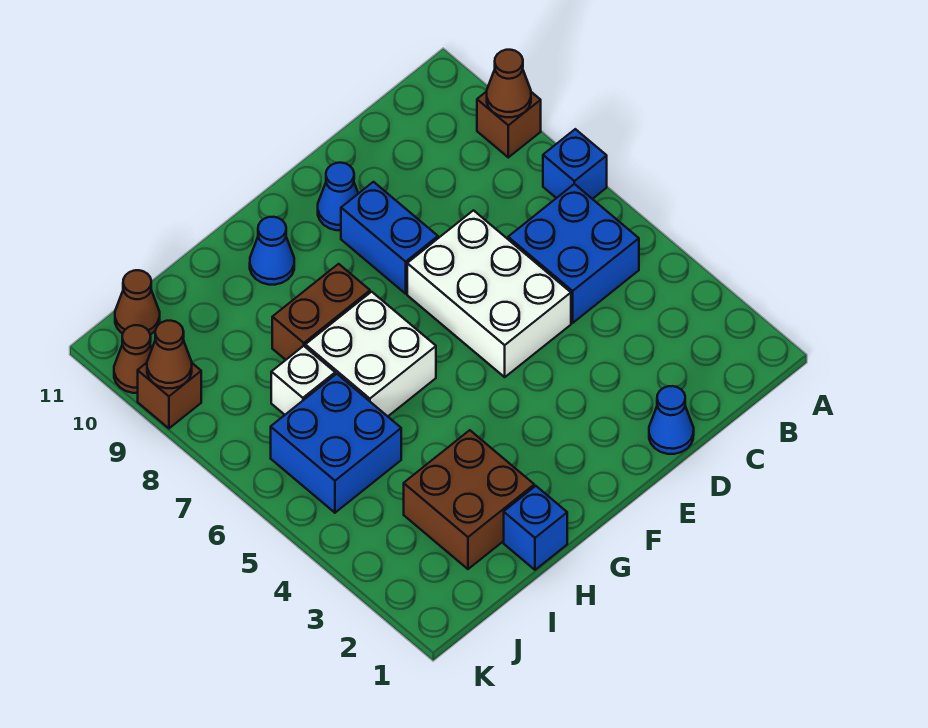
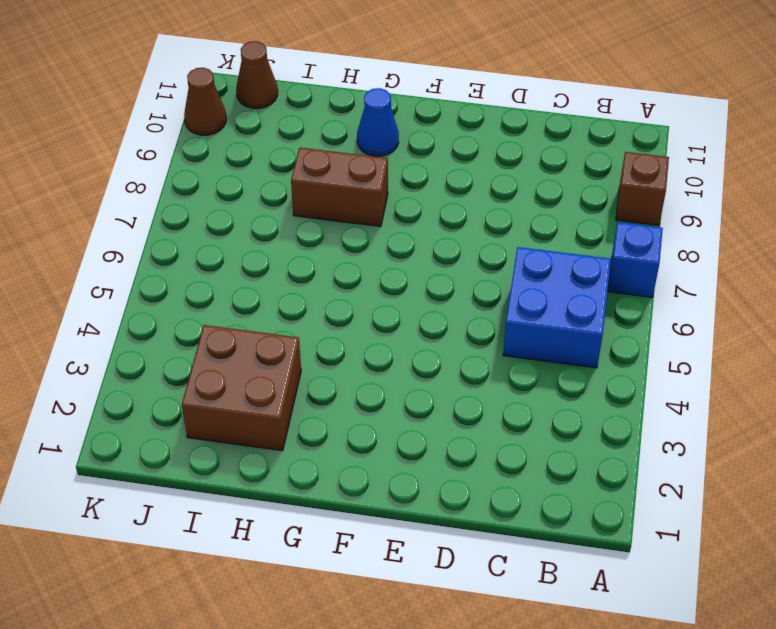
none -> blue cone D1 level 1
none -> white brick D5:E7 level 1
none -> blue brick E8:E9 level 1

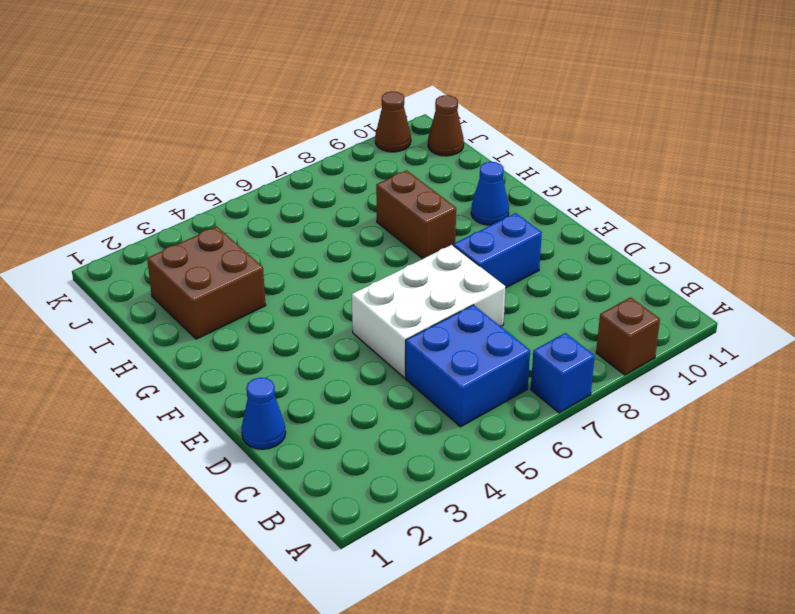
none -> blue cone E10 level 1
none -> white brick G6:H7 level 1
none -> blue brick H1 level 1

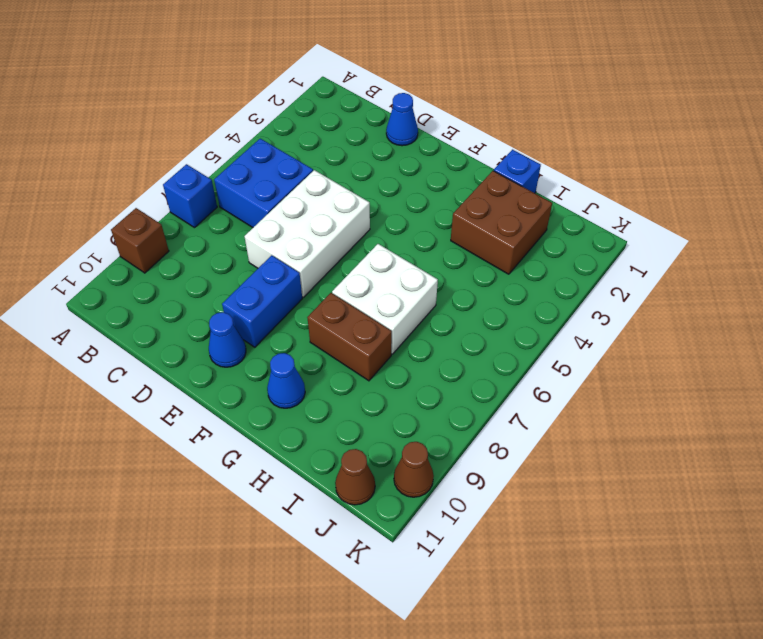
none -> blue brick I5:J6 level 1
none -> white brick I7 level 1
none -> brown brick K9 level 1

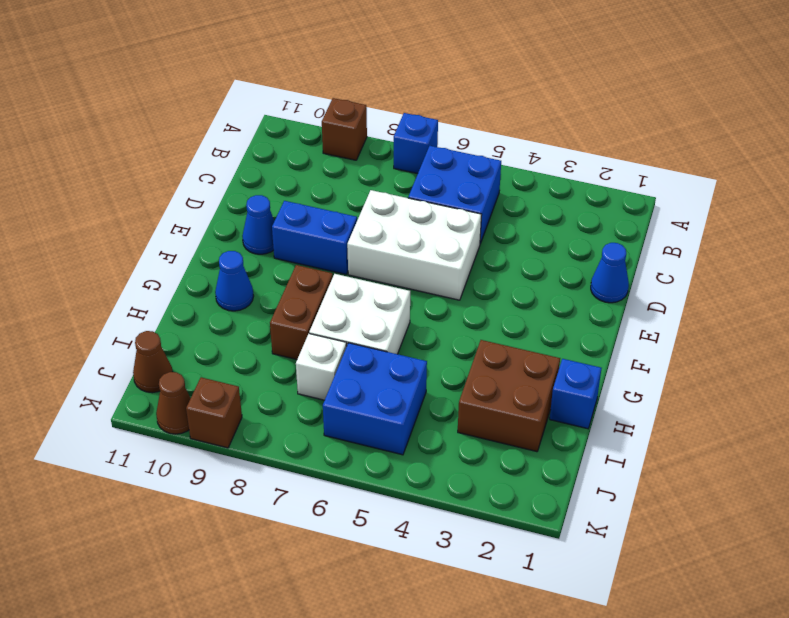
none -> brown cone A9 level 2
none -> brown cone K9 level 2

